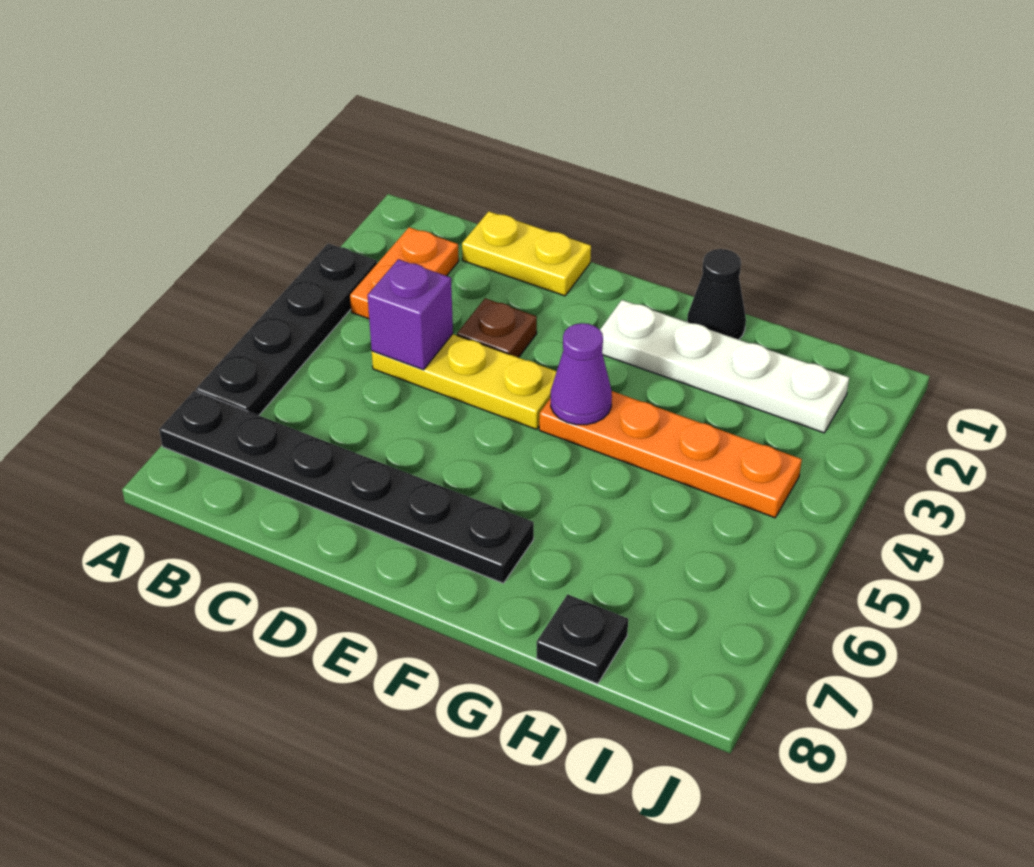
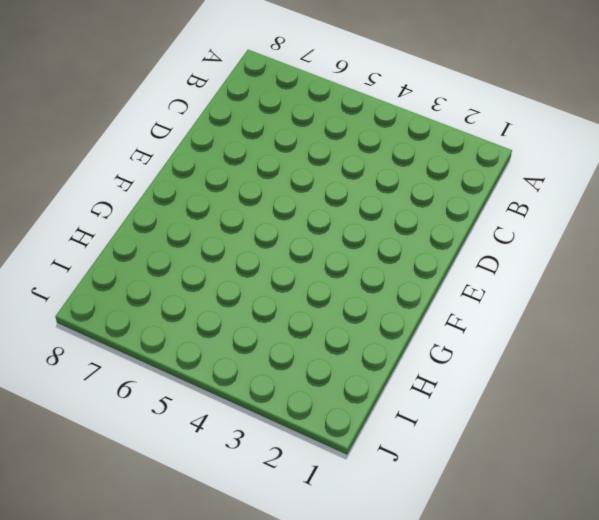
none -> black plate A3:A6 level 1
none -> black plate A7:F7 level 1
none -> orange plate B2:B3 level 1

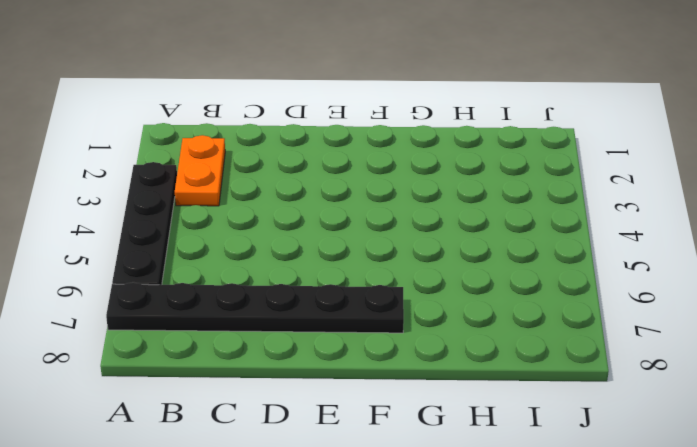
none -> yellow plate C1:D1 level 1
none -> yellow plate C4:E4 level 1
none -> brown plate D3 level 1

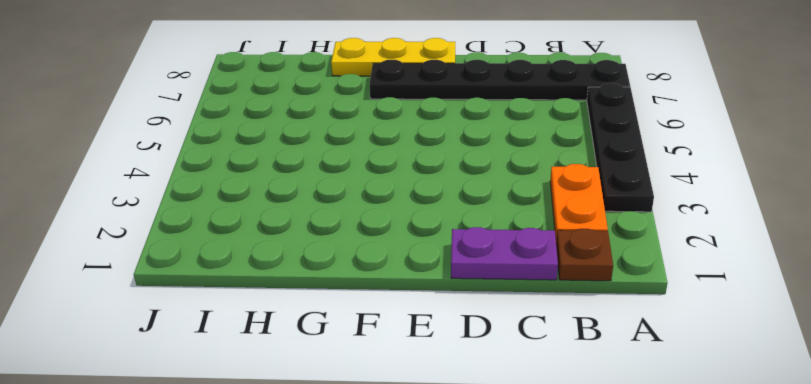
brown plate B1 level 1 -> brown plate D3 level 1
purple plate C1:D1 level 1 -> yellow plate C1:D1 level 1
yellow plate E8:G8 level 1 -> yellow plate C4:E4 level 1
none -> white plate F2:I2 level 1
none -> orange plate F4:I4 level 1
none -> black cone G1 level 1

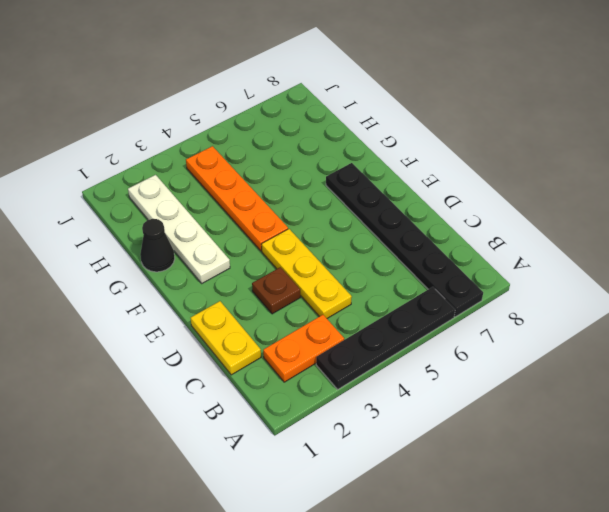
none -> black plate H8 level 1
none -> purple brick C4 level 2
none -> purple cone F4 level 2

